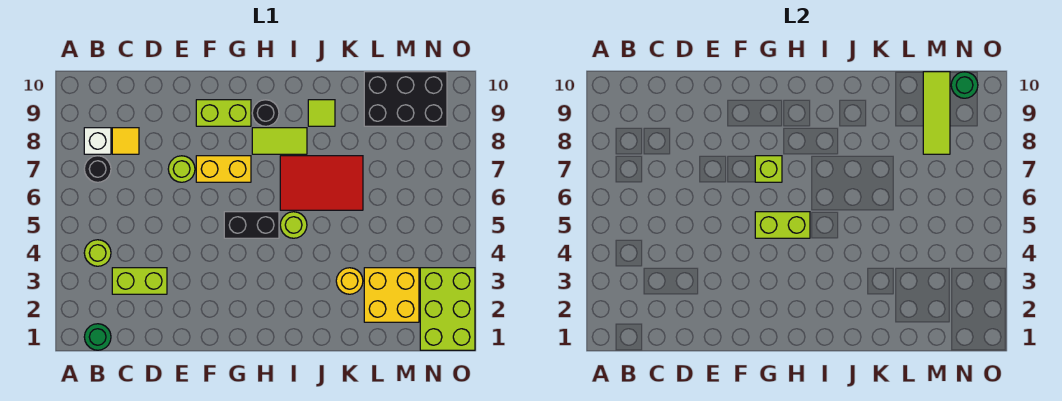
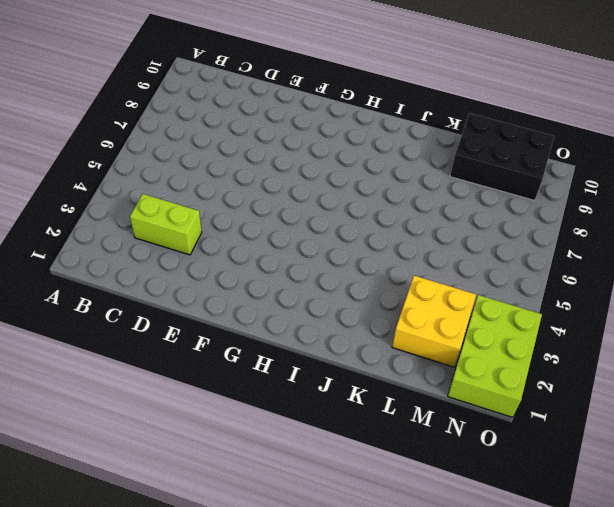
none -> green round brick B1 level 1
none -> lime round brick B4 level 1
none -> black round brick B7 level 1

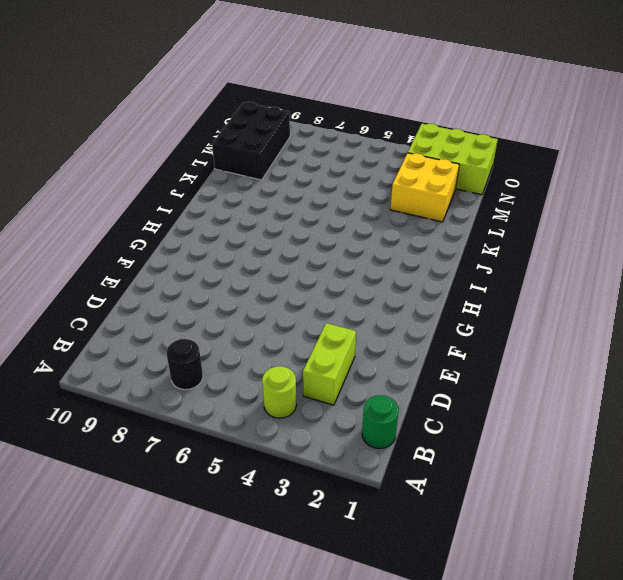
none -> white brick B8 level 1
none -> yellow tile C8 level 1
none -> lime round brick E7 level 1

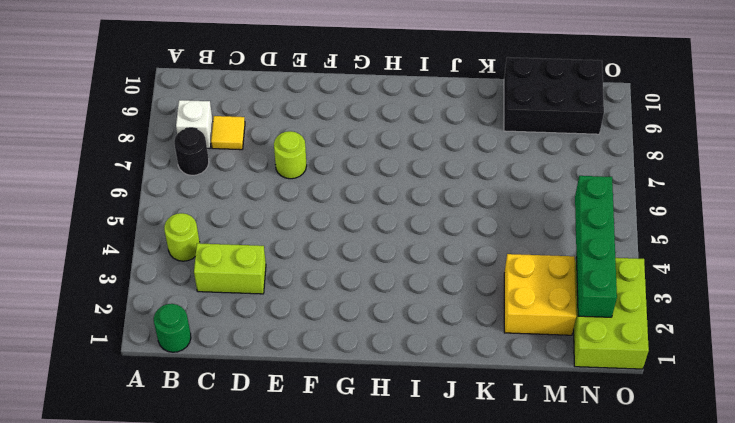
green brick N2:N5 level 2 -> none
none -> yellow brick F7:G7 level 1
none -> lime brick F9:G9 level 1
none -> black brick G5:H5 level 1

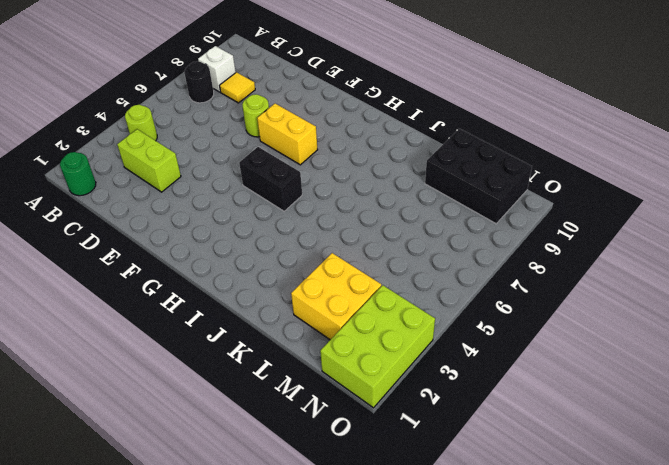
none -> lime brick F9:G9 level 1
none -> lime tile H8:I8 level 1
none -> black round brick H9 level 1

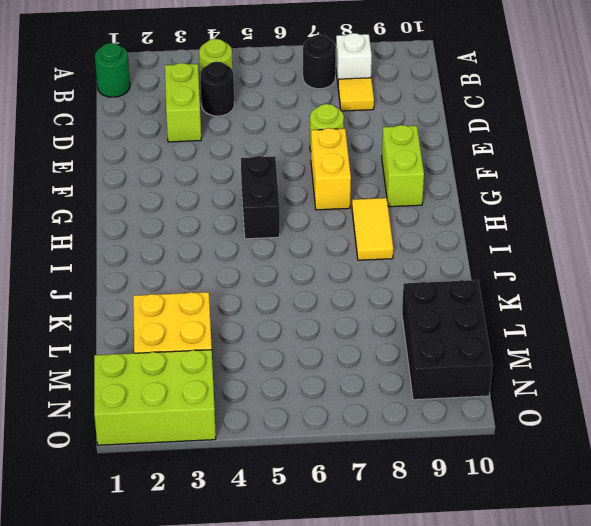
black round brick C4 level 1 -> black round brick H9 level 1
yellow tile H8:I8 level 1 -> lime tile H8:I8 level 1
none -> lime round brick I5 level 1
none -> red tile I6:K7 level 1
none -> lime tile J9 level 1

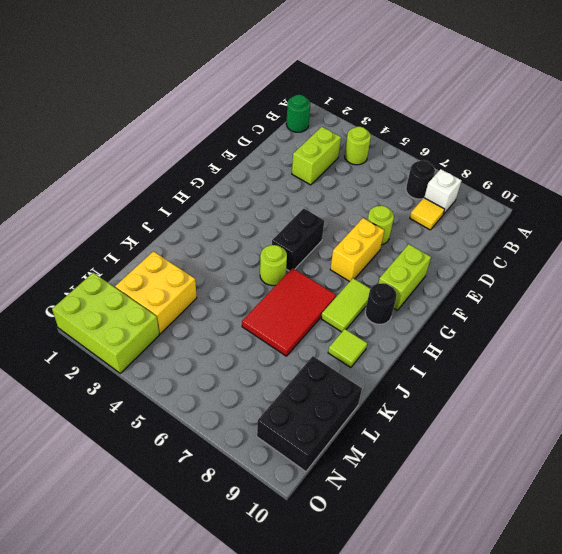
none -> yellow round brick K3 level 1
none -> lime brick G5:H5 level 2
none -> lime brick G7 level 2

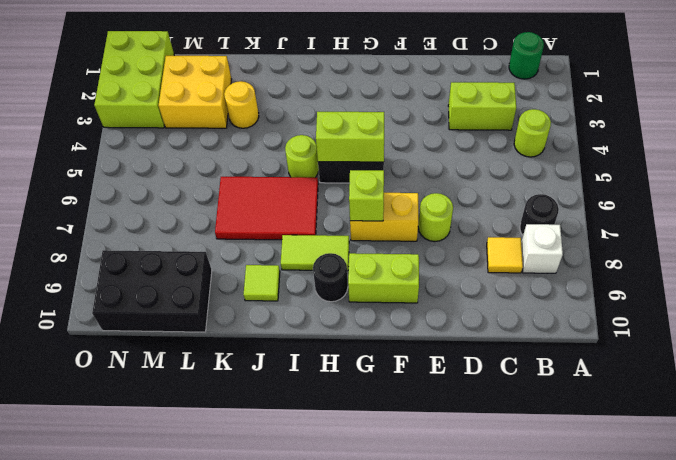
none -> lime tile M8:M10 level 2
none -> green round brick N10 level 2

